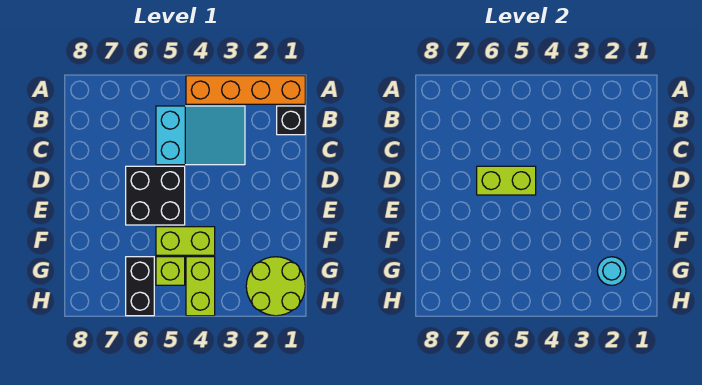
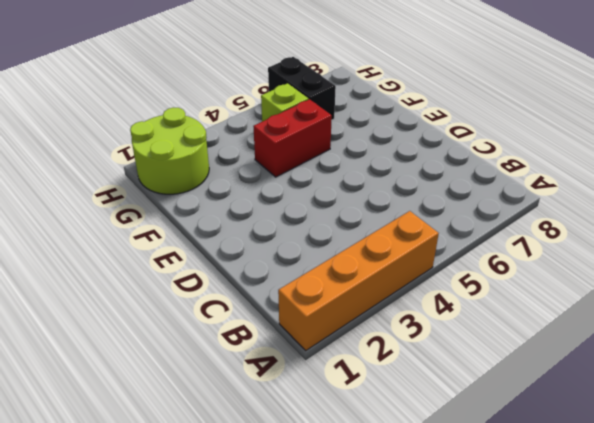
red brick F4:F5 level 1 -> lime brick F4:F5 level 1
none -> black brick B1 level 1
none -> cyan slope B3:C5 level 1 top 5

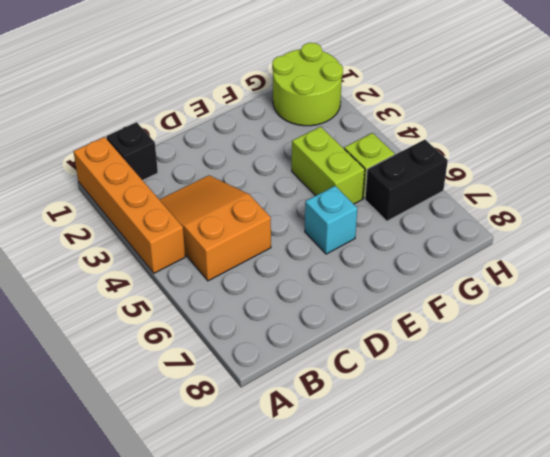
orange slope B3:C5 level 1 top 5 -> cyan slope B3:C5 level 1 top 5
cyan brick E6 level 1 -> black brick D5:E6 level 1
none -> lime brick G4:H4 level 1
none -> lime brick D5:D6 level 2

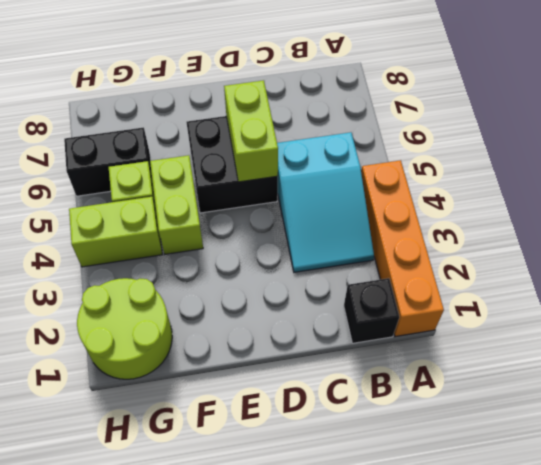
none -> cyan round brick G2 level 2

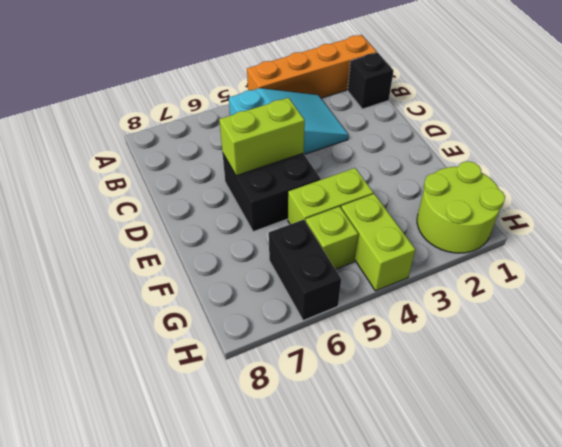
none -> cyan round brick G2 level 2

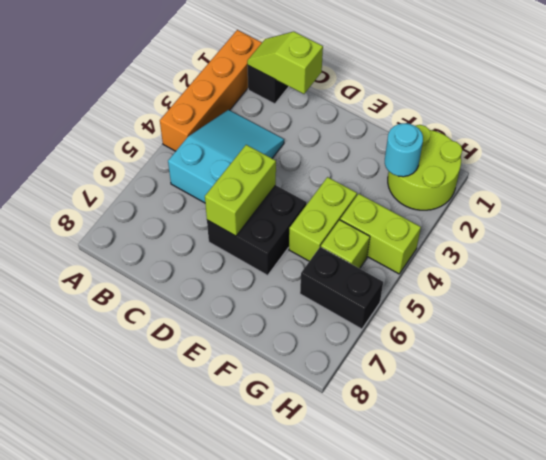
lime slope B1:C1 level 2 top C -> none

